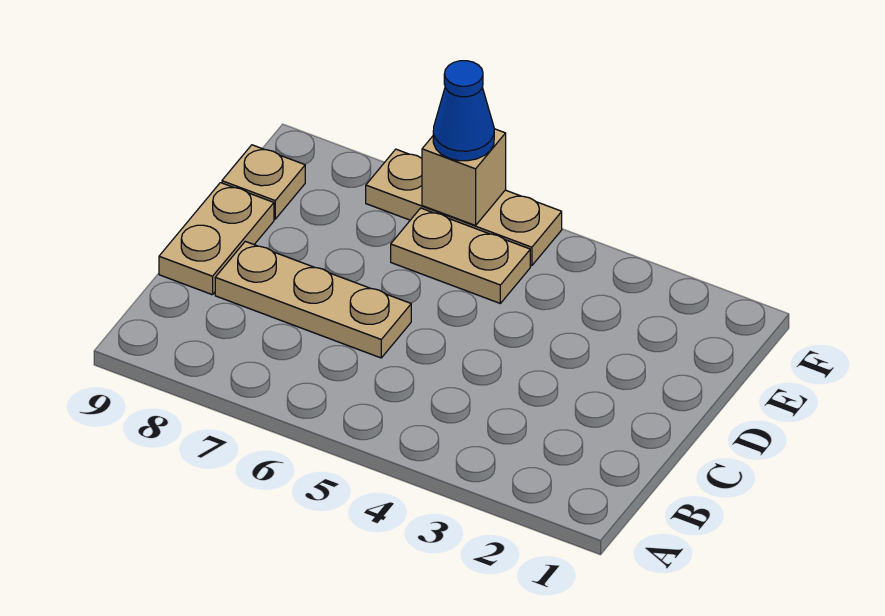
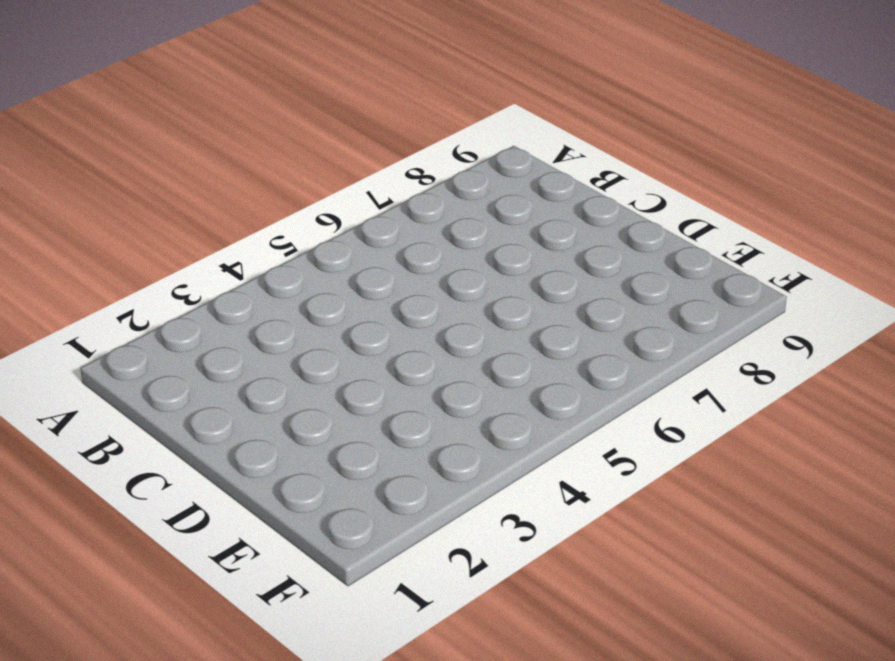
none -> tan plate C6:C8 level 1
none -> tan plate C9:D9 level 1

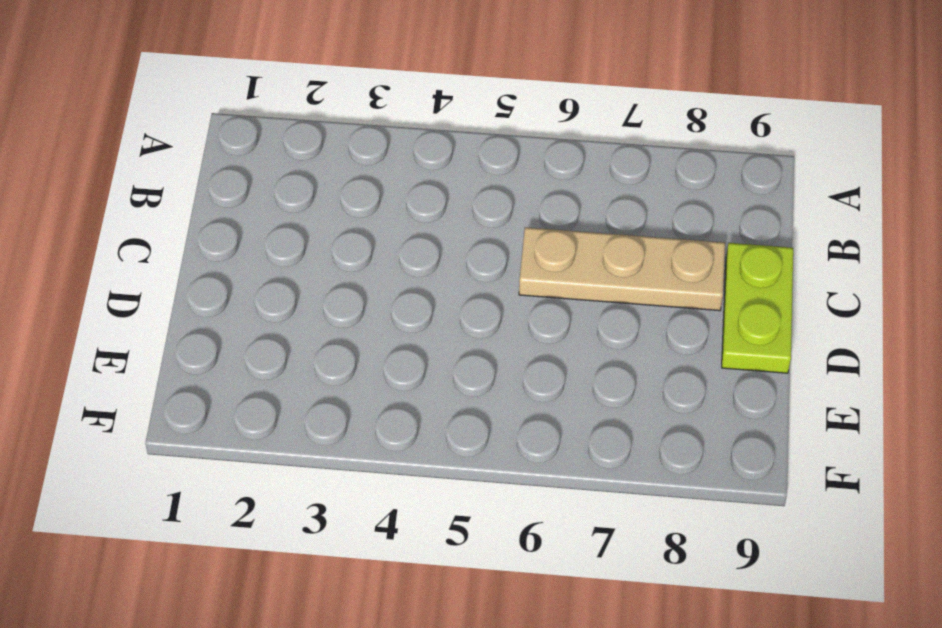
lime plate C9:D9 level 1 -> tan plate C9:D9 level 1
none -> tan plate E5:E6 level 1
none -> tan plate E9 level 1

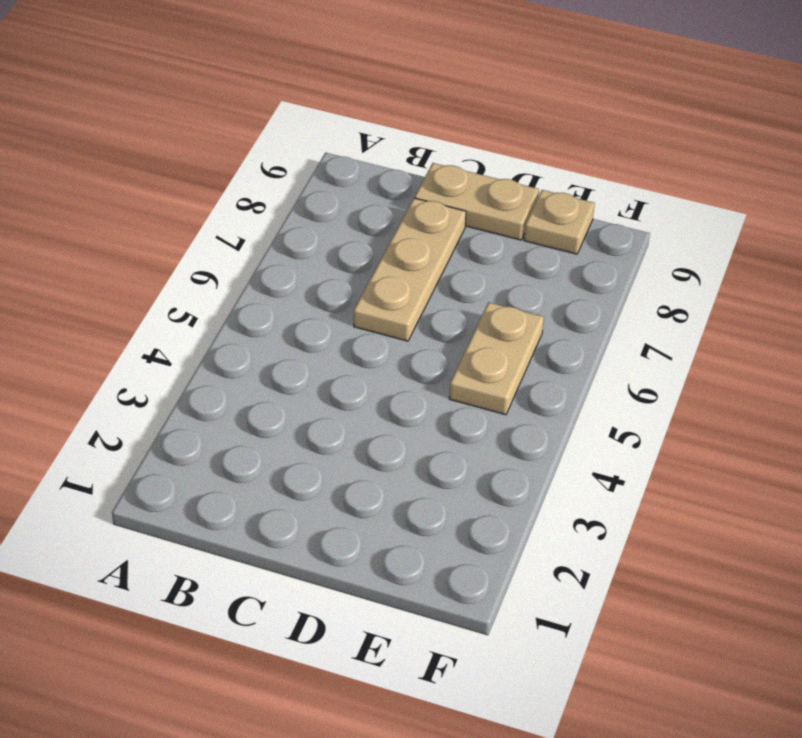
none -> tan plate F5:F7 level 1
none -> tan brick F6 level 2

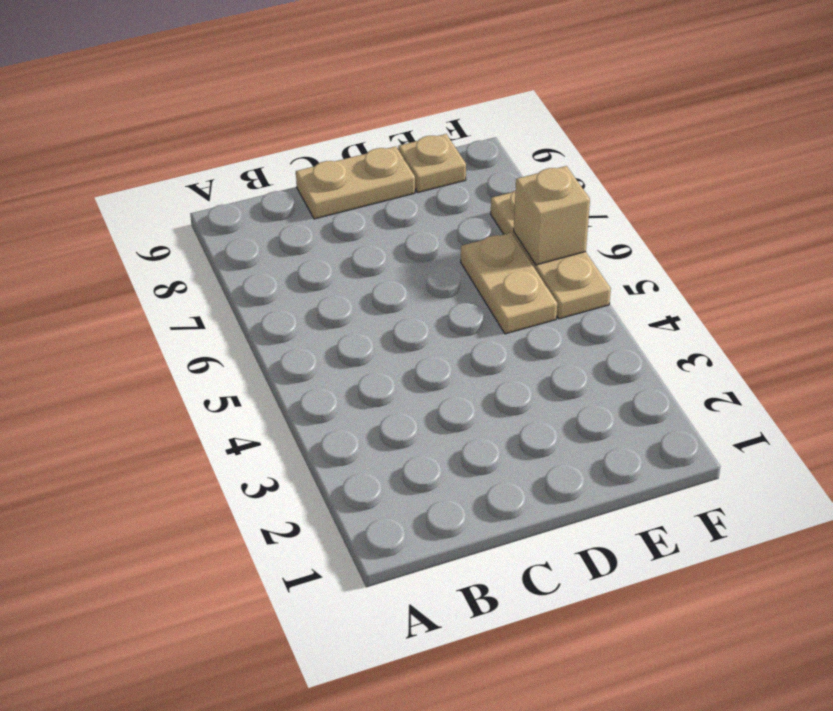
none -> tan plate C6:C8 level 1
none -> blue cone F6 level 3

